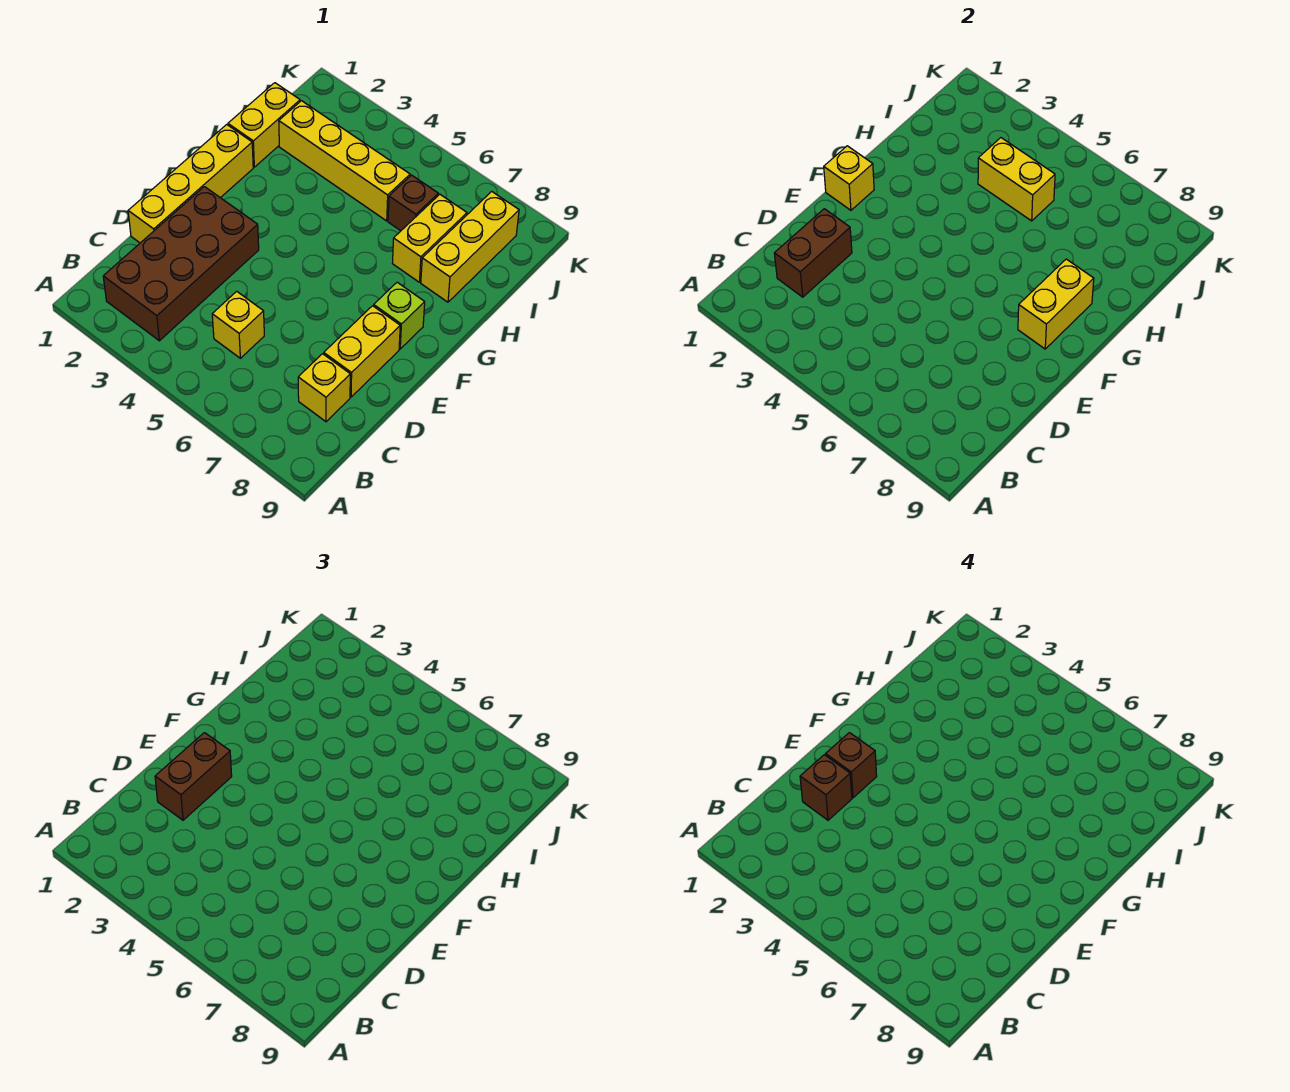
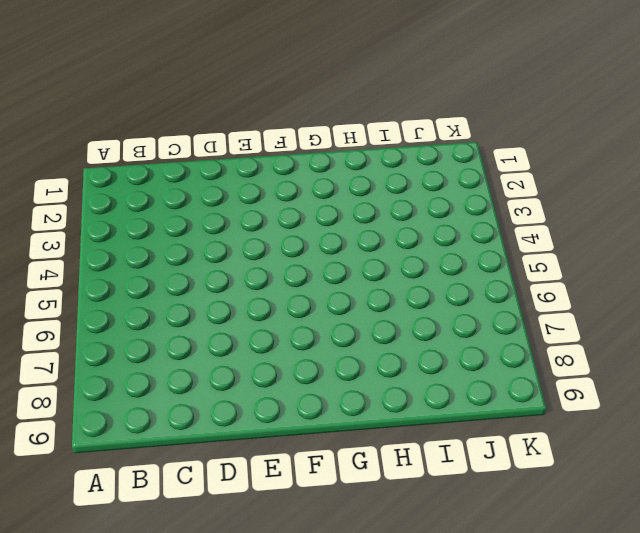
none -> brown brick B2:E3 level 1
none -> yellow brick C5 level 1
none -> yellow brick C8 level 1

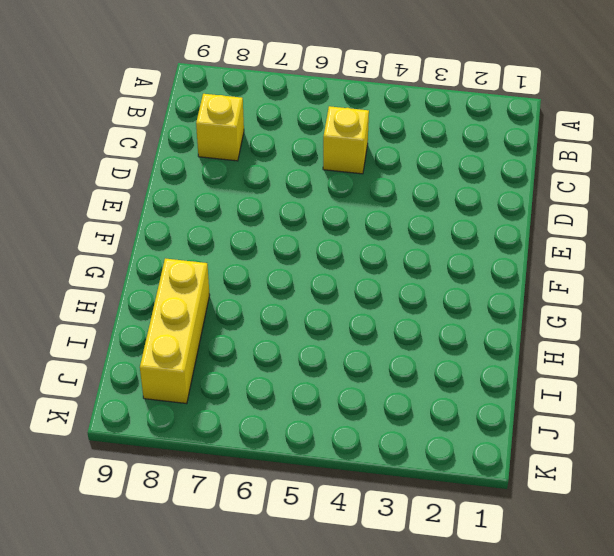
none -> brown brick B2:E3 level 1
none -> yellow brick D1:G1 level 1
none -> yellow brick D8:E8 level 1

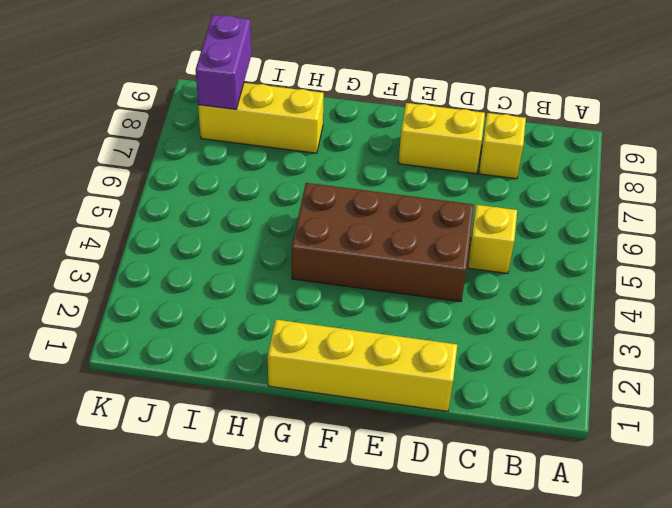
brown brick D4:G5 level 1 -> brown brick B2:E3 level 1
purple brick J8:J9 level 2 -> none
none -> lime brick F8 level 1
none -> yellow brick H1:I1 level 1
none -> yellow brick H7:I7 level 1

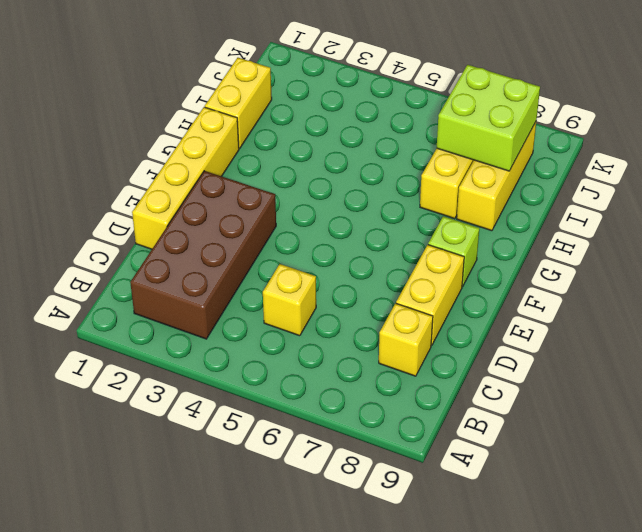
lime brick I7:J8 level 2 -> none
none -> yellow brick I2:I5 level 1
none -> brown brick I6 level 1
none -> brown brick C2:D2 level 2

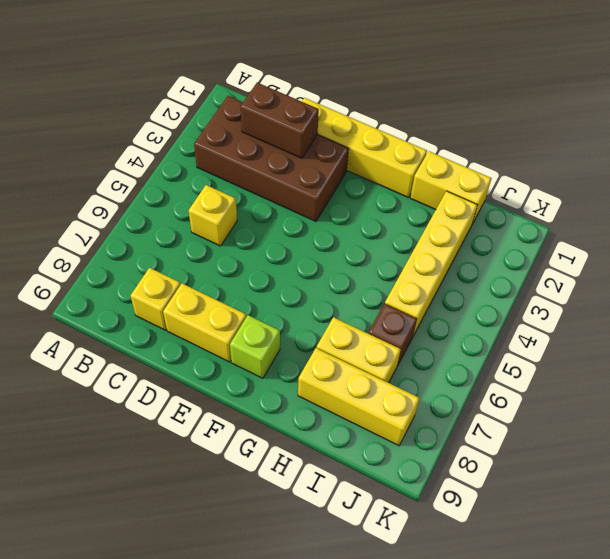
none -> yellow brick F1 level 2
none -> yellow brick F8:G8 level 2
none -> yellow brick I4:I5 level 2

